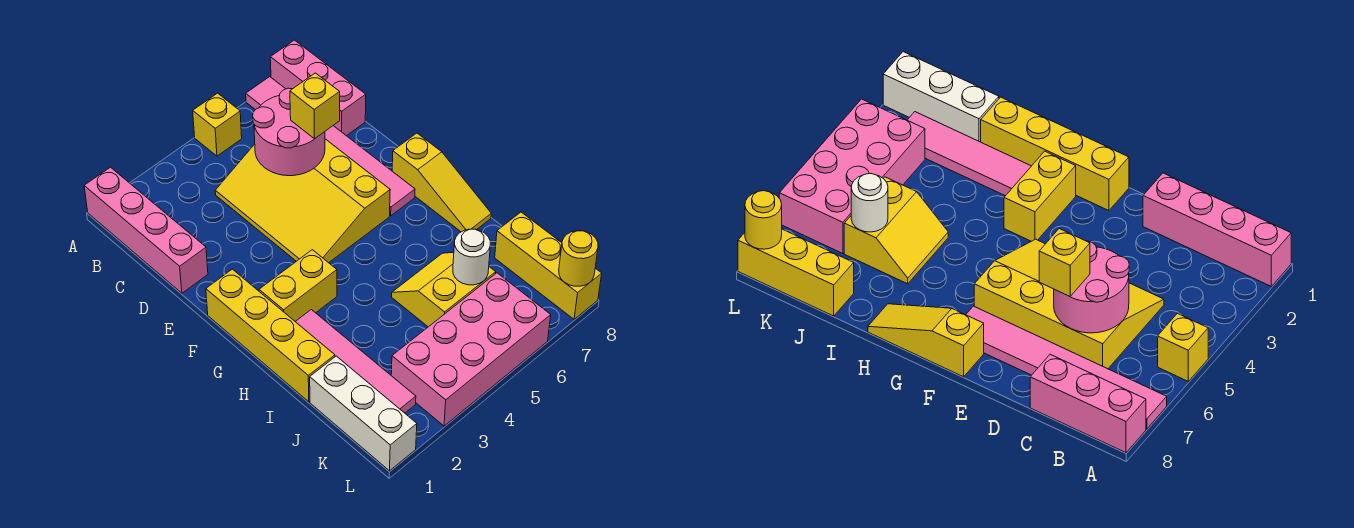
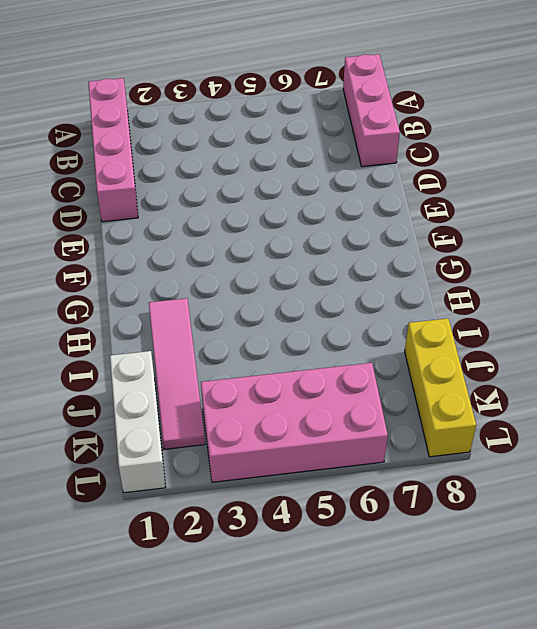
none -> yellow brick A5 level 1
none -> pink tile A7:F7 level 1
none -> yellow slope C4:F6 level 1 top 6

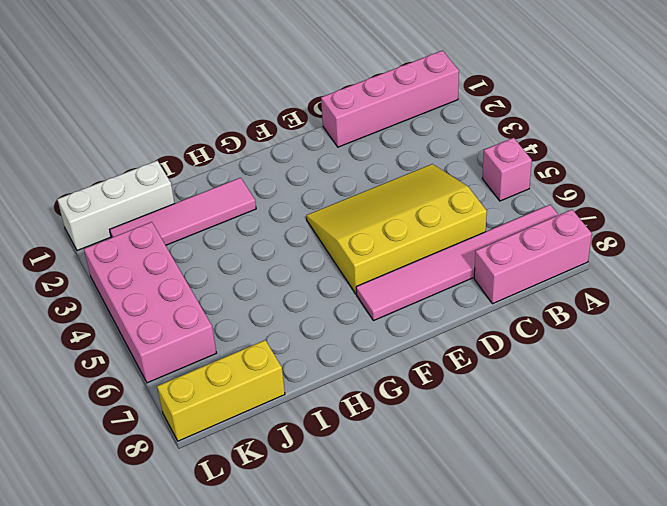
pink brick A5 level 1 -> yellow brick A5 level 1
none -> yellow brick F1:I1 level 1
none -> yellow slope F8:H8 level 1 top F
none -> yellow brick G2:G3 level 1

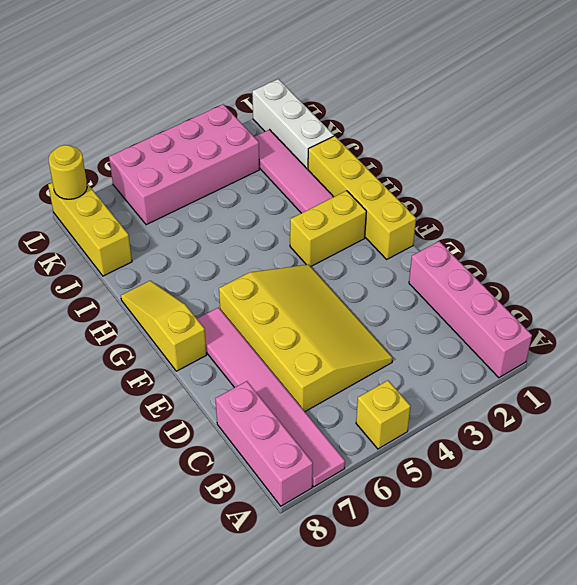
none -> yellow slope I5:J6 level 1 top J
none -> pink round brick C5:D6 level 2
none -> white round brick J6 level 2

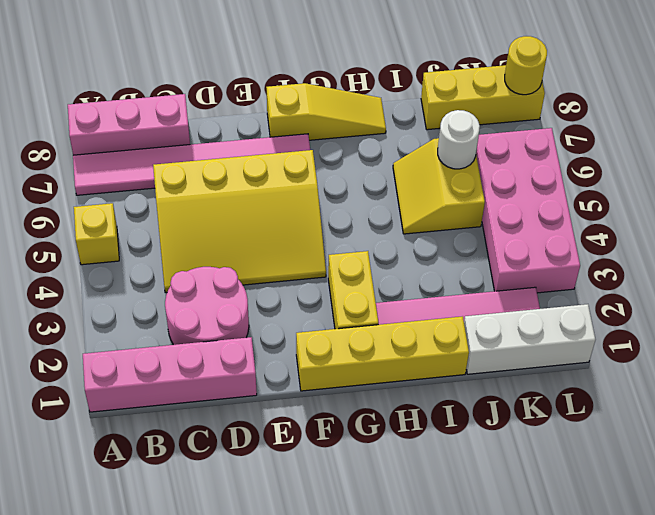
pink round brick C2:D3 level 1 -> pink round brick C5:D6 level 2
none -> yellow brick D6 level 3

